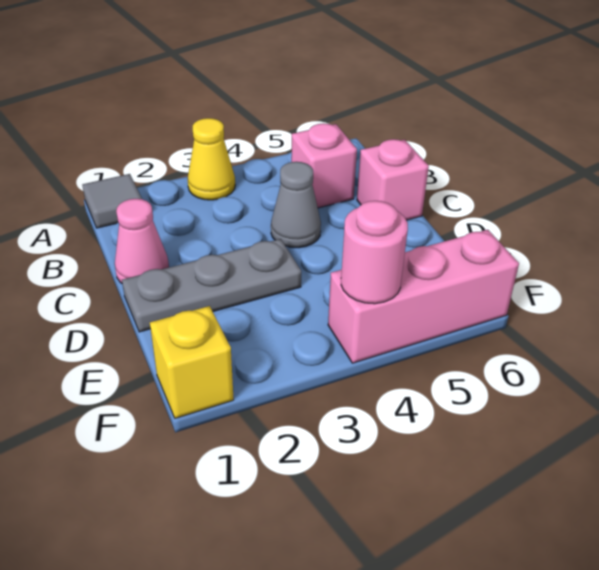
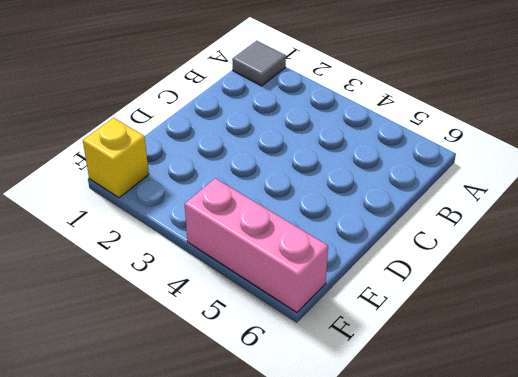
none -> yellow cone A3 level 1
none -> pink brick B5 level 1

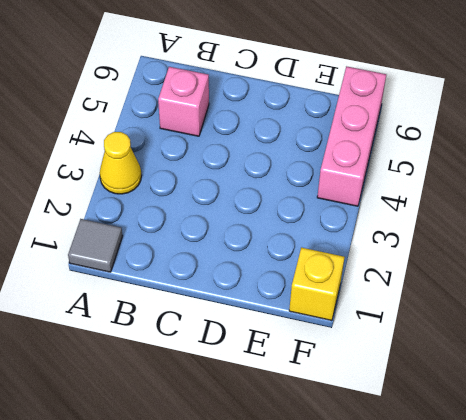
none -> pink cone C1 level 1
none -> grey cone C4 level 1

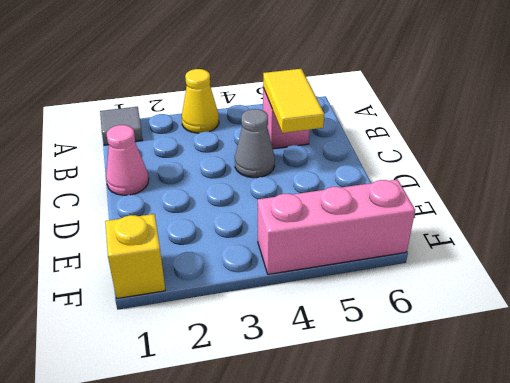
yellow tile B5:C5 level 2 -> none
none -> pink brick C6 level 1
none -> grey plate D1:D3 level 1

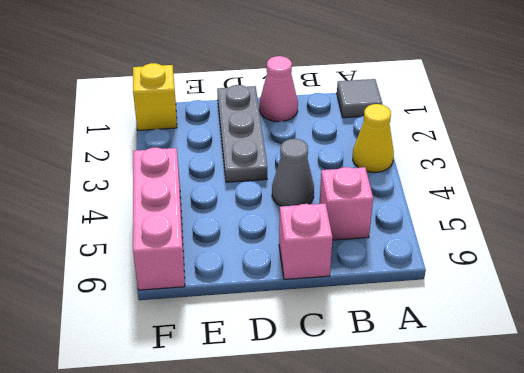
none -> pink round brick F4 level 2

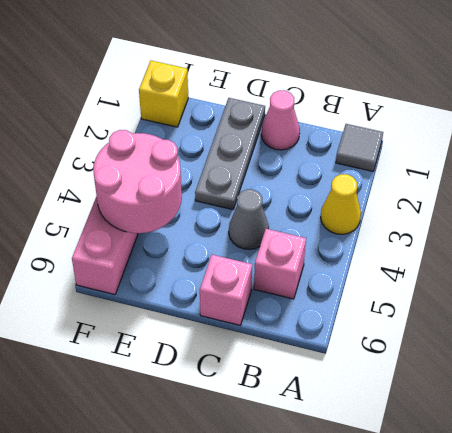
pink round brick E4:F5 level 2 -> pink round brick F4 level 2

